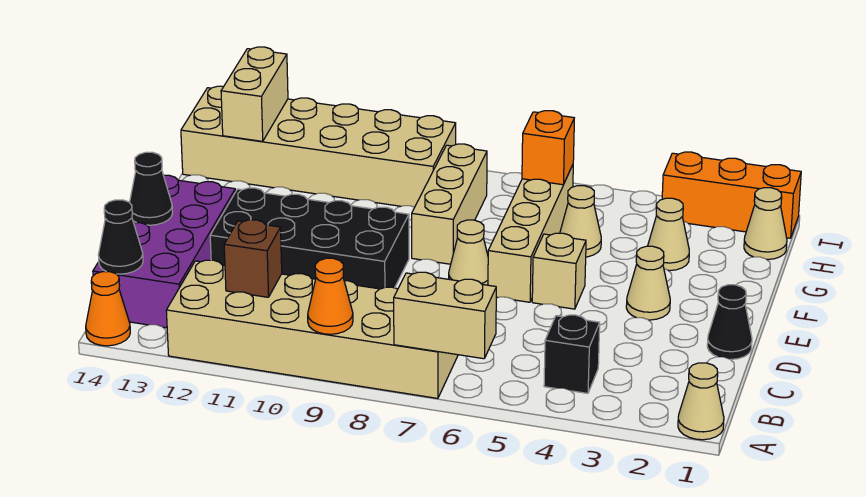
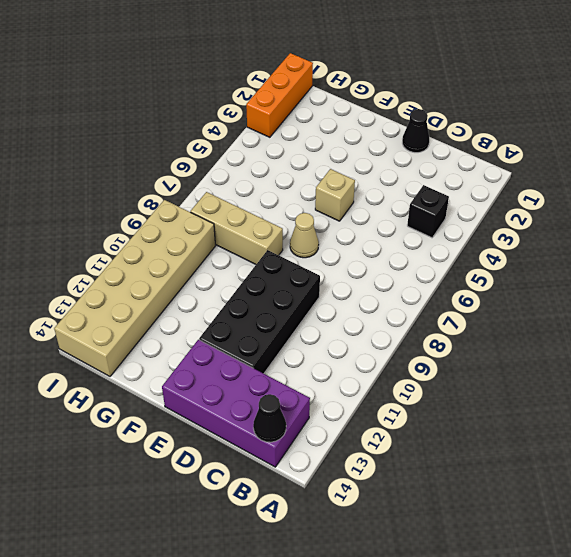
none -> tan cone A1 level 1
none -> tan brick A7:B12 level 1
none -> orange cone A14 level 1

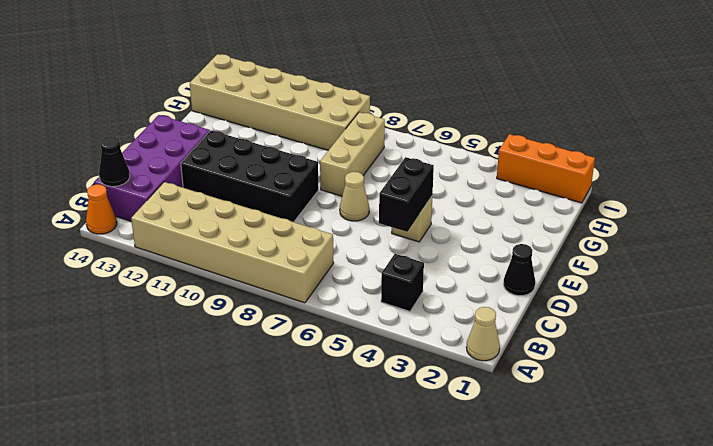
black brick D5:E5 level 2 -> none
none -> tan cone E3 level 1
none -> tan brick E6:H6 level 1
none -> tan cone G3 level 1

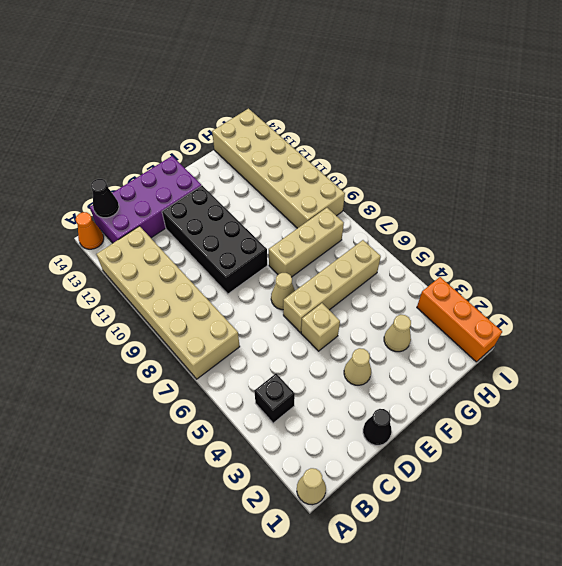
none -> tan cone G5 level 1
none -> tan cone H1 level 1
none -> tan brick A6:A7 level 2

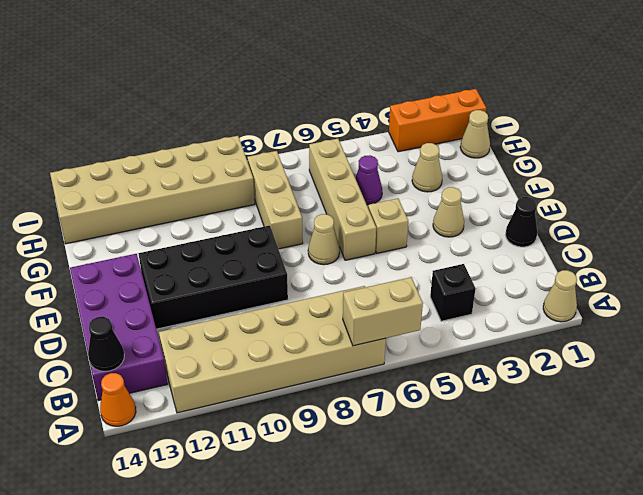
purple cone G5 level 1 -> tan cone G5 level 1
none -> orange cone A9 level 2
none -> brown brick B11 level 2
none -> black cone D14 level 2

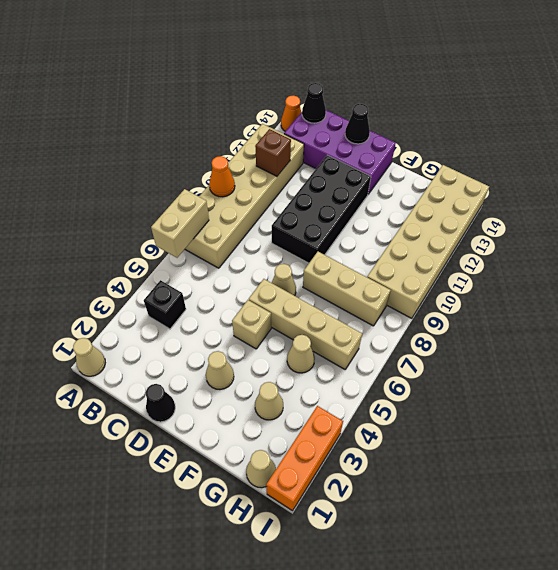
none -> orange brick H6 level 2
none -> tan brick H13:I13 level 2

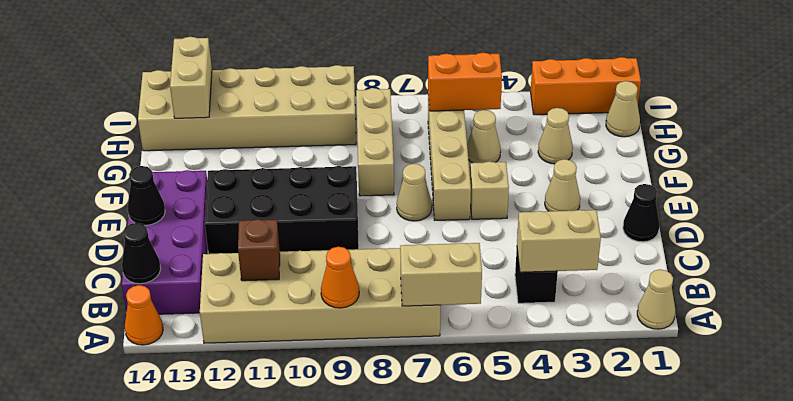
tan brick B3:B4 level 2 -> none
orange brick H5:H6 level 2 -> orange brick H6 level 2

